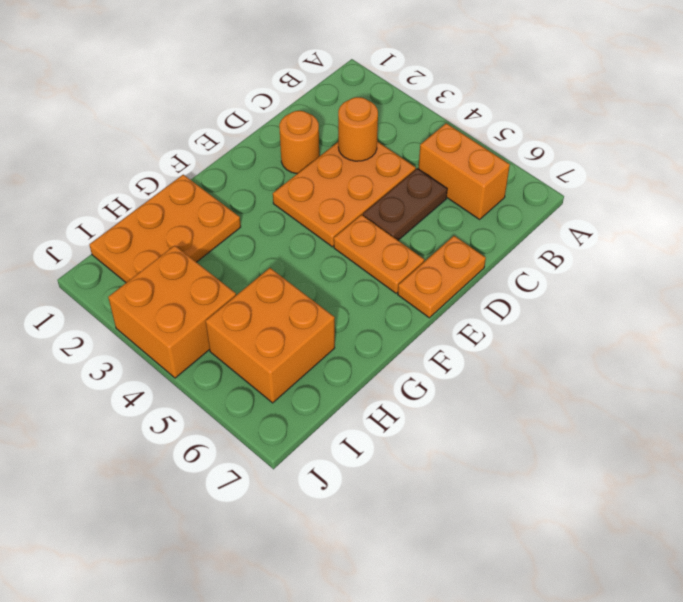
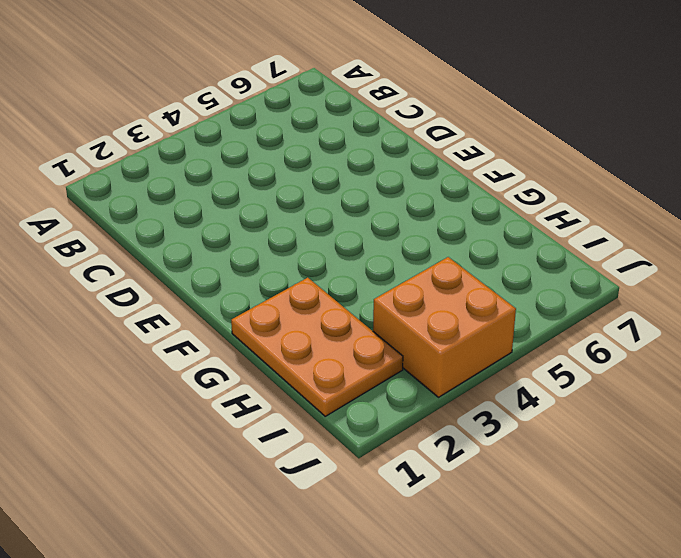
none -> orange brick B5:B6 level 1
none -> orange plate C3:E4 level 1

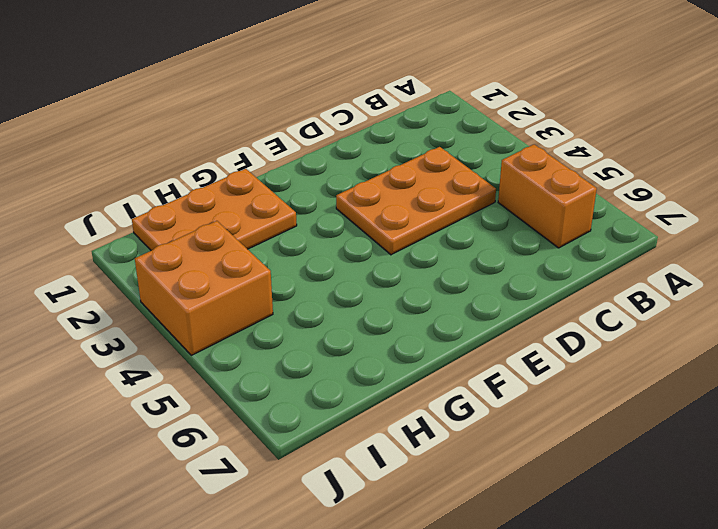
none -> brown plate C5:D5 level 1
none -> orange round brick D2 level 1

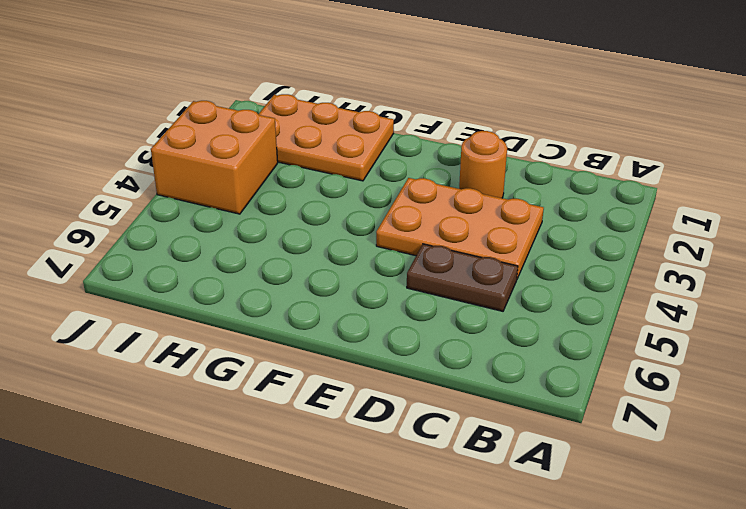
none -> orange brick B5:B6 level 1
none -> orange plate D7:E7 level 1

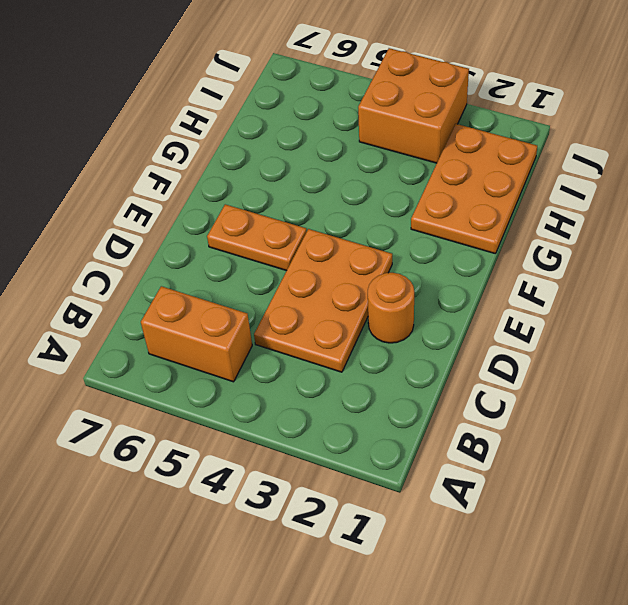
none -> brown plate C5:D5 level 1
none -> orange plate D7:E7 level 1

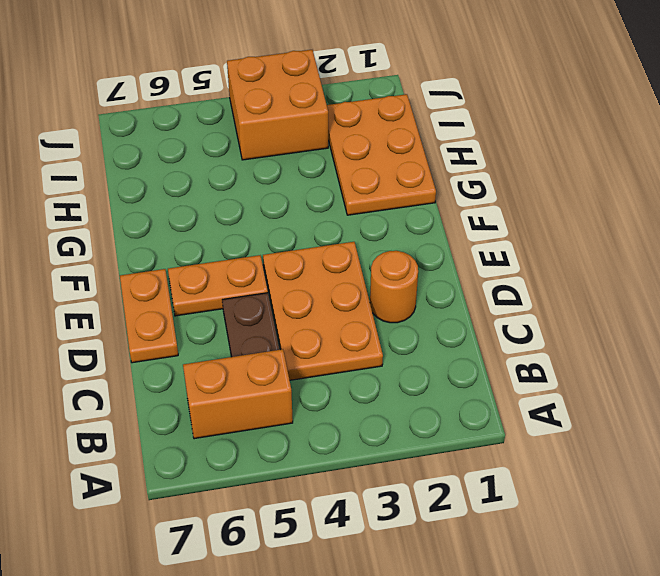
none -> orange brick H5:I6 level 1
none -> orange round brick C3 level 2

